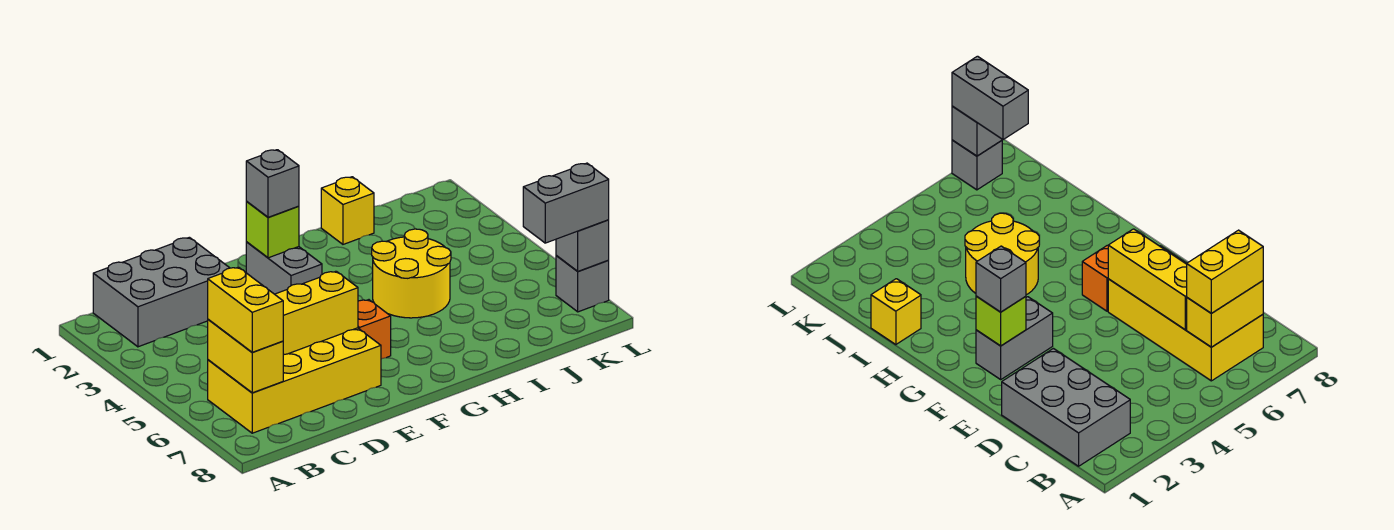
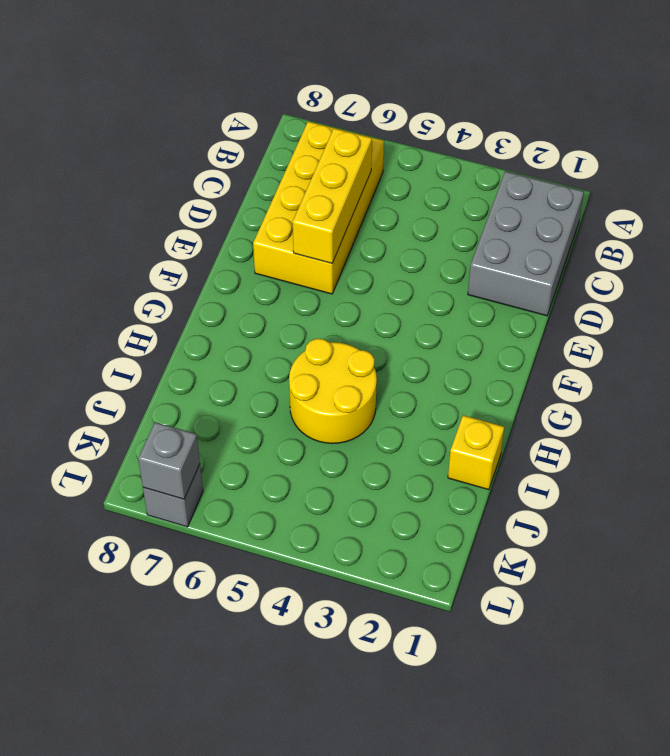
none -> grey brick F2:F3 level 1
none -> orange brick F6 level 1
none -> yellow brick B6:B7 level 2

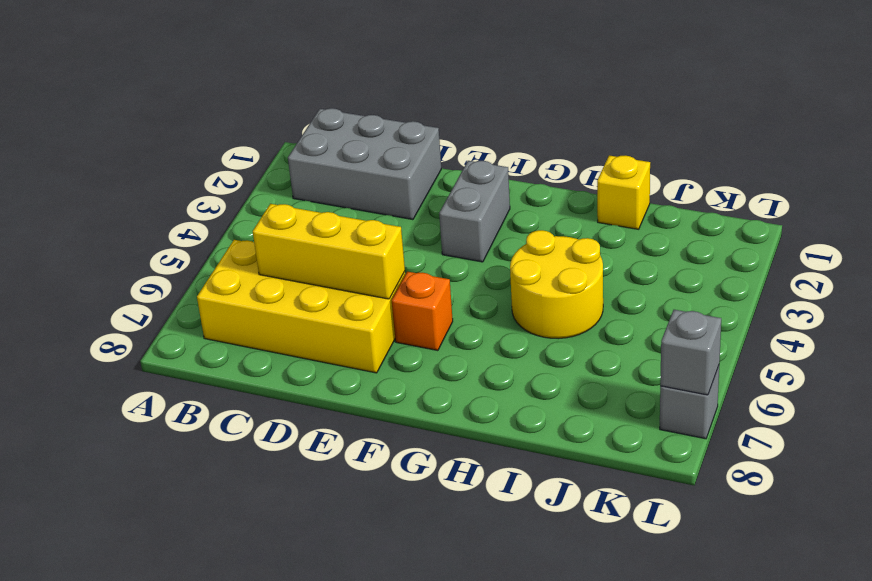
none -> yellow brick B6:B7 level 2
none -> lime brick F2 level 2
none -> yellow brick B6:B7 level 3

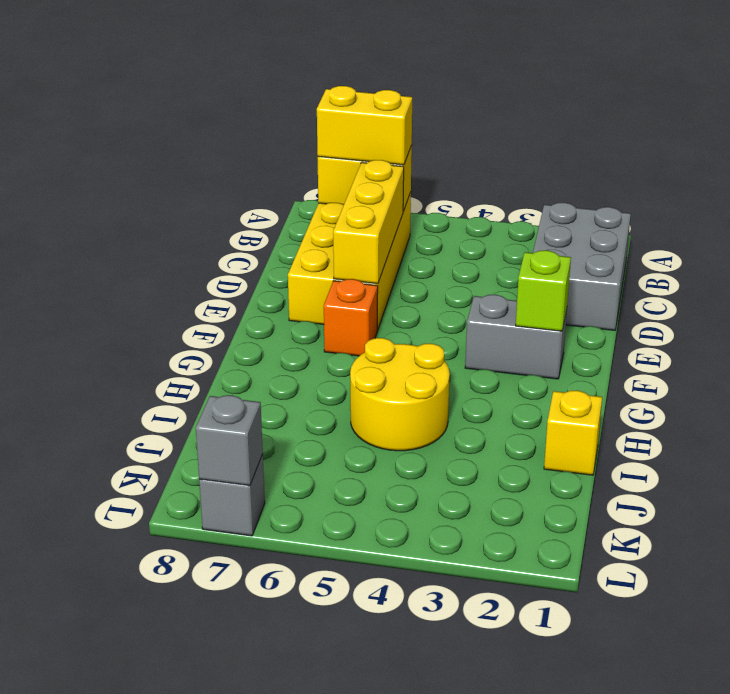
none -> grey brick F2 level 3
none -> grey brick K7:L7 level 3

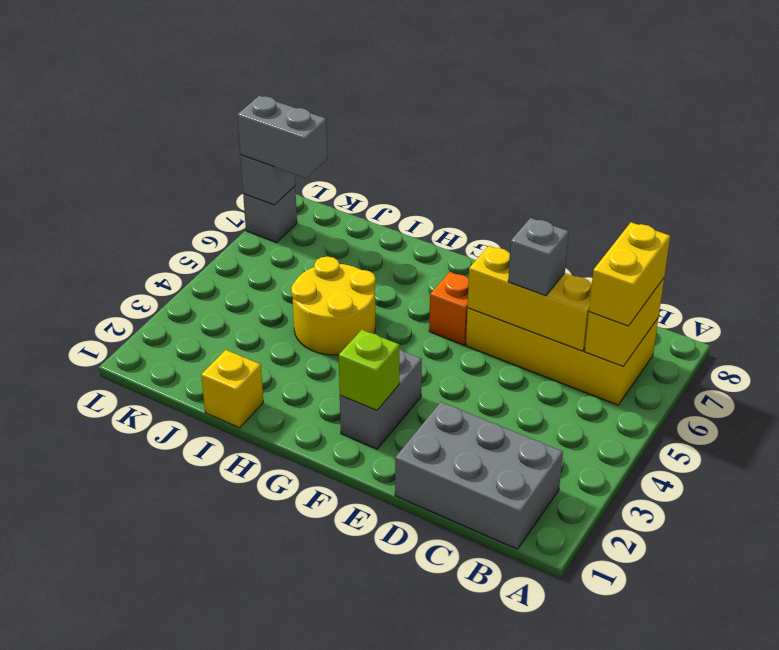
grey brick D6 level 3 -> grey brick F2 level 3

